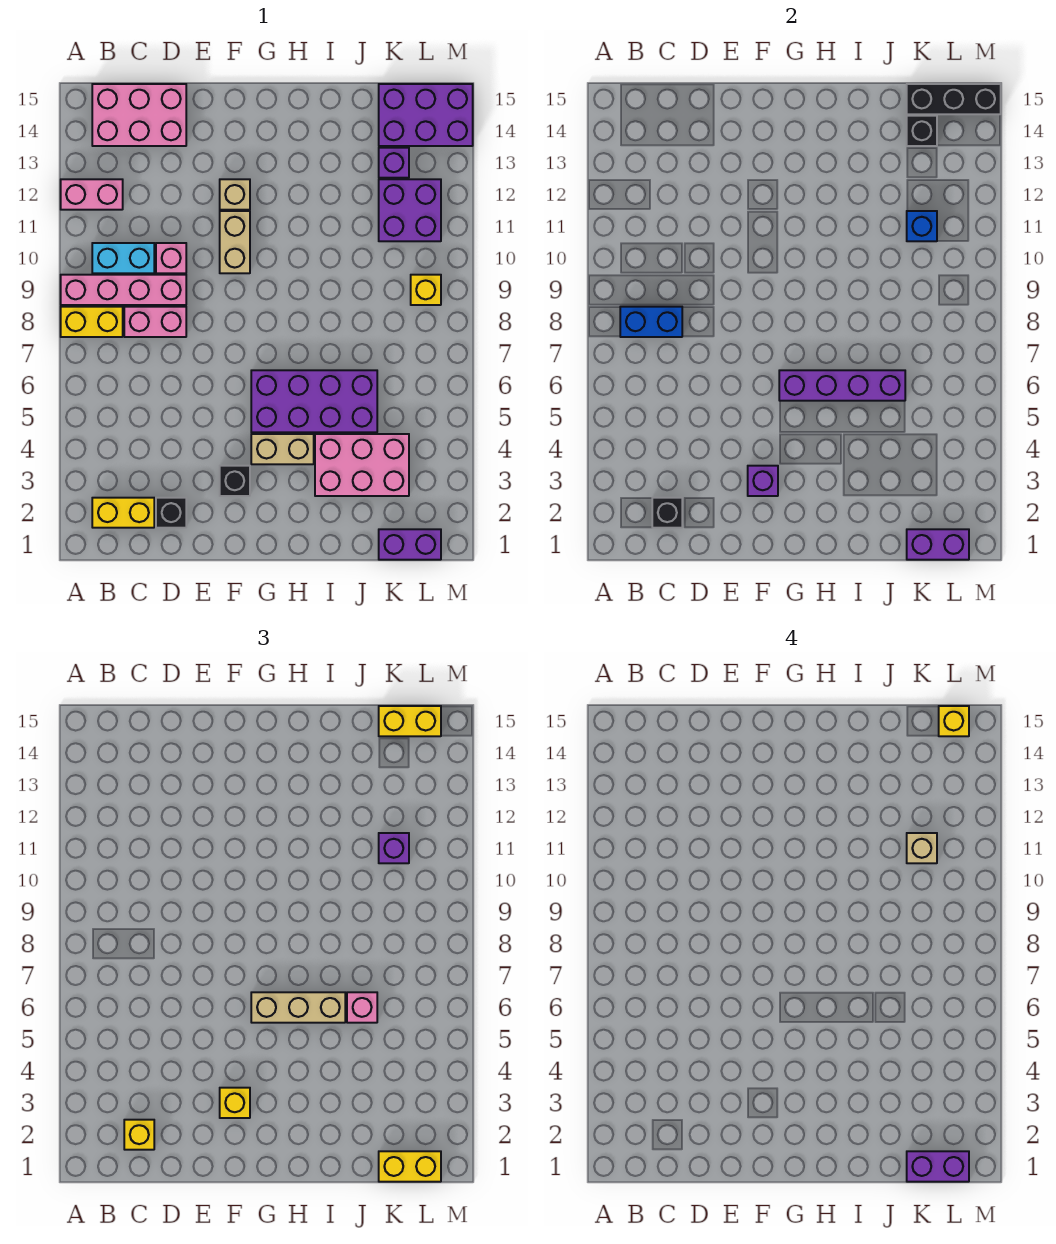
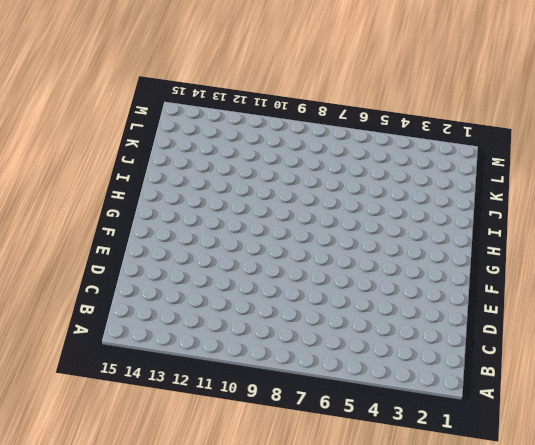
none -> yellow brick A8:B8 level 1
none -> pink brick A9:D9 level 1
none -> pink brick A12:B12 level 1
none -> yellow brick B2:C2 level 1

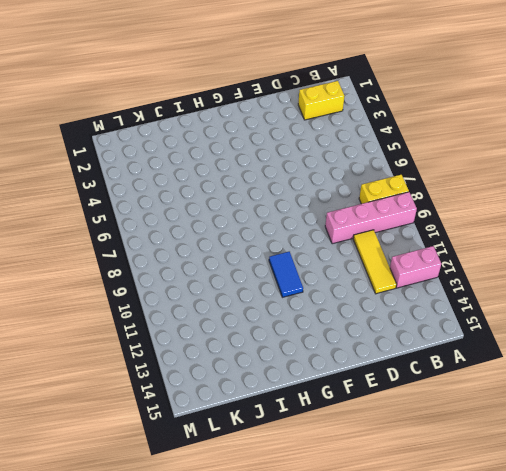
yellow tile C10:C12 level 1 -> cyan brick B10:C10 level 1
blue tile G10:G11 level 1 -> none
none -> pink brick B14:D15 level 1
none -> pink brick C8:D8 level 1
none -> black brick D2 level 1
none -> pink brick D10 level 1

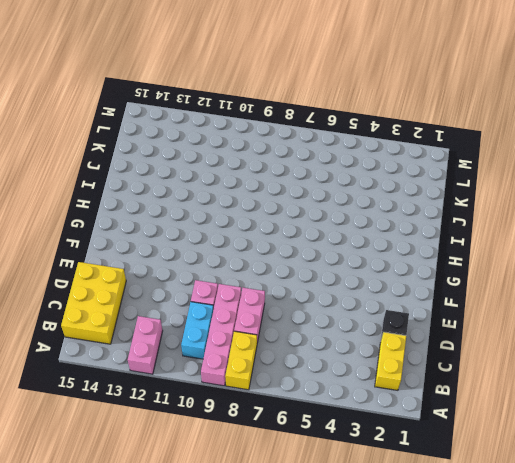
yellow brick B14:D15 level 1 -> pink brick B14:D15 level 1
none -> black brick F3 level 1
none -> tan brick F10:F11 level 1
none -> tan brick F12 level 1
none -> tan brick G4:H4 level 1

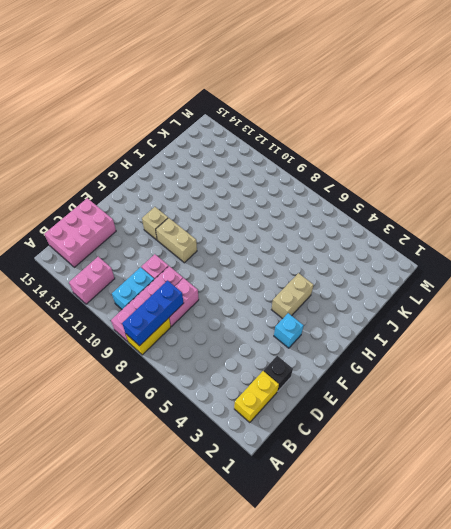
blue brick A8:C8 level 2 -> blue brick B8:C8 level 2
cyan brick F3 level 1 -> black brick F3 level 1
none -> purple brick G5:J6 level 1
none -> pink brick I3:K4 level 1
none -> purple brick K1:L1 level 1
none -> purple brick K11:L12 level 1

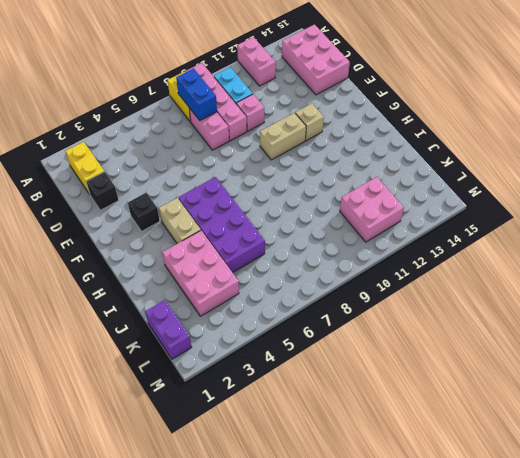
pink brick K11:L12 level 1 -> purple brick K11:L12 level 1
none -> purple brick K13 level 1
none -> purple brick K14:M15 level 1
none -> yellow brick L9 level 1
none -> black brick C2 level 2

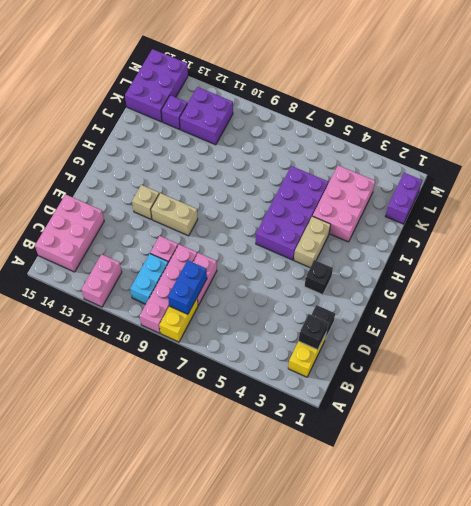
none -> yellow brick L9 level 1
none -> purple brick F3 level 2
none -> purple brick G6:J6 level 2
none -> purple brick K1:L1 level 2

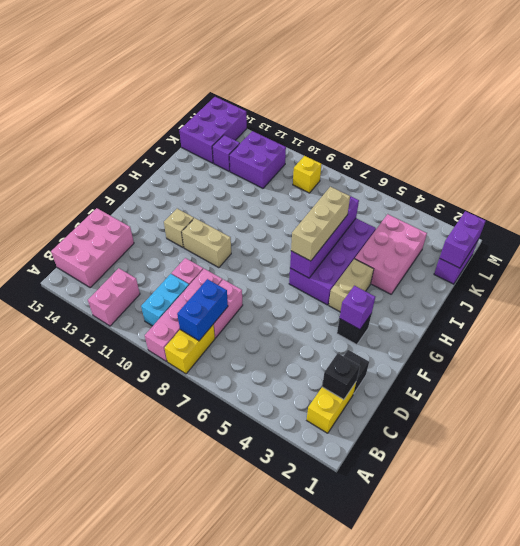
none -> blue brick K11 level 2
none -> black brick K14 level 2
none -> black brick K15:M15 level 2
none -> yellow brick C2 level 3

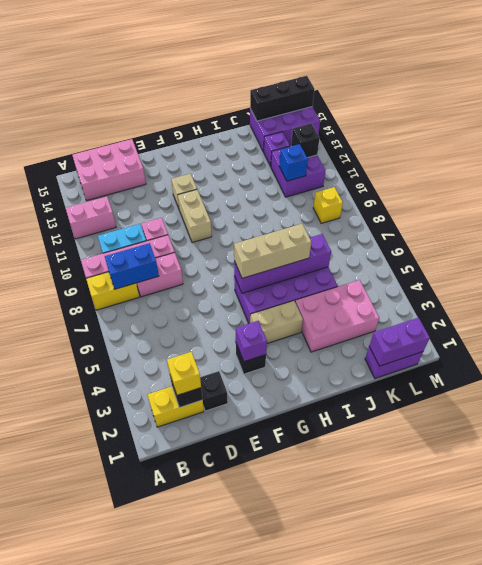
black brick L12 level 2 -> black brick K14 level 2
none -> yellow brick F3 level 3
none -> pink brick J6 level 3
none -> yellow brick K1:L1 level 3
none -> purple brick K11 level 3

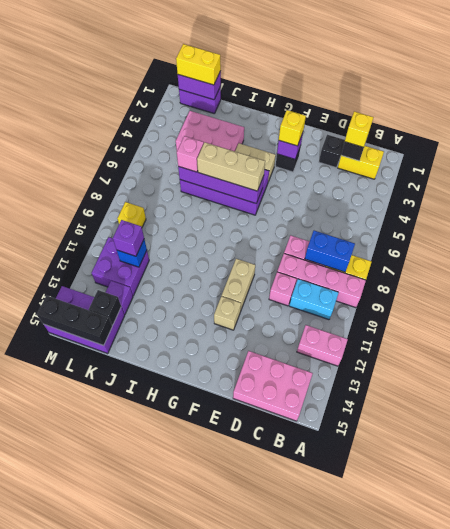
none -> yellow brick K15:L15 level 3
none -> purple brick K1:L1 level 4
none -> tan brick K11 level 4
none -> yellow brick L15 level 4

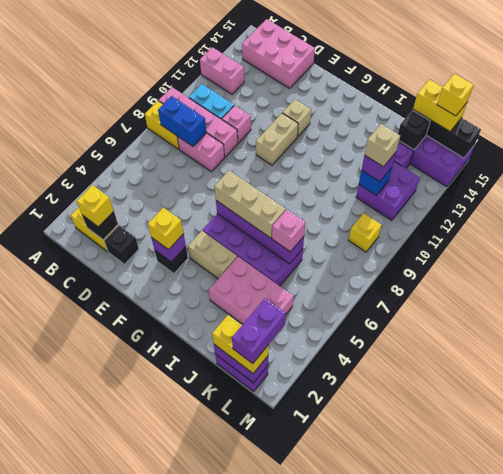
purple brick L1:L2 level 4 -> purple brick K1:L1 level 4

